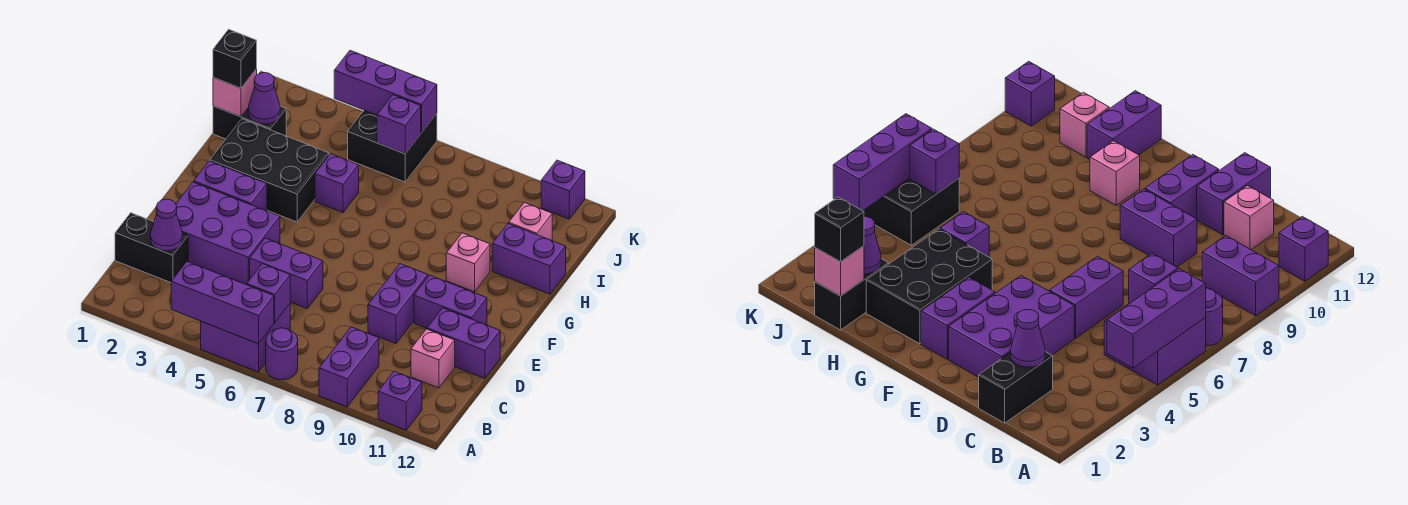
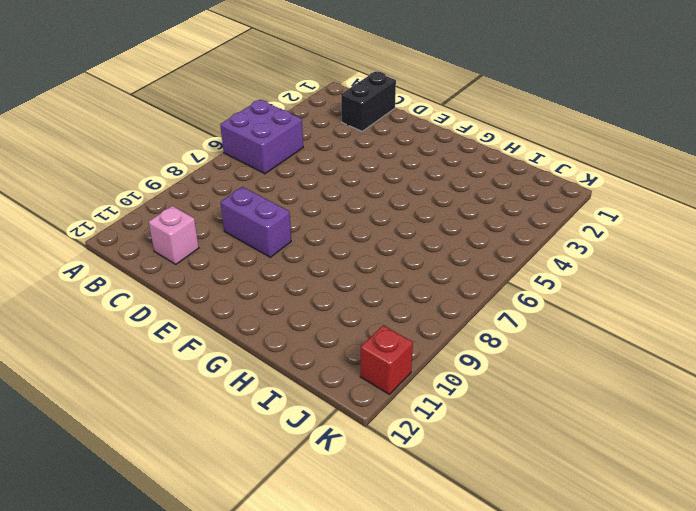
red brick K11 level 1 -> purple brick K11 level 1
none -> purple round brick A7 level 1
none -> purple brick A9:B9 level 1
none -> purple brick A11 level 1

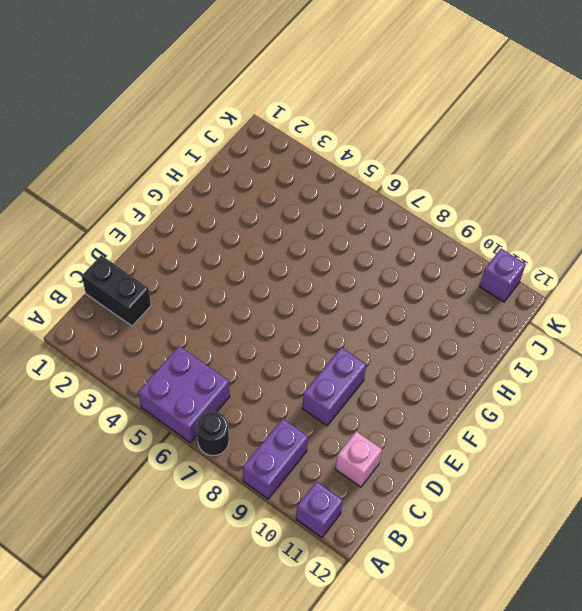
black round brick A7 level 1 -> purple round brick A7 level 1
none -> purple brick D2:E4 level 1
none -> purple brick D5:D6 level 1
none -> purple brick D11:D12 level 1

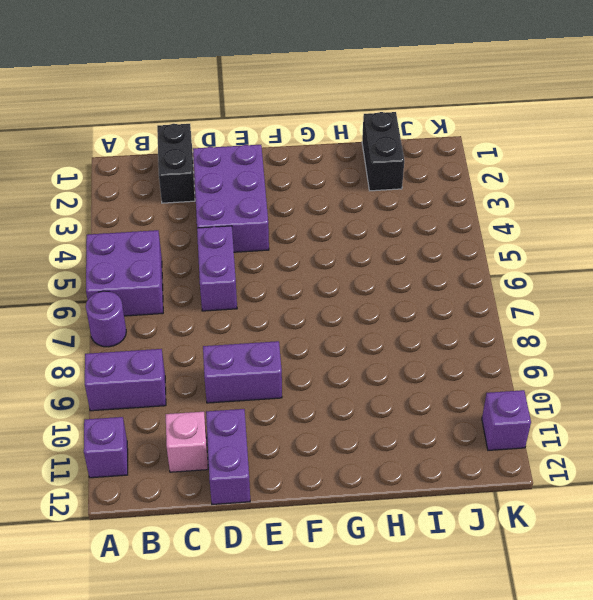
none -> purple brick E10:E11 level 1
none -> purple brick F2:F3 level 1
none -> black brick G2:H4 level 1

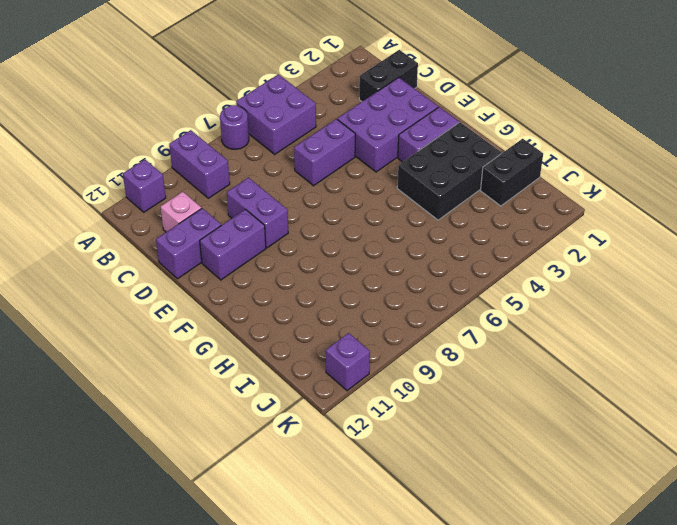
none -> pink brick G10 level 1
none -> purple brick H5 level 1
none -> purple brick H11:H12 level 1

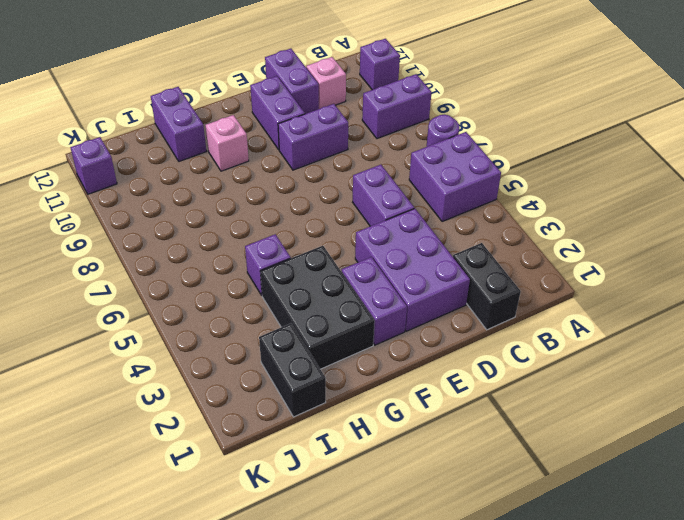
none -> pink brick I11 level 1
none -> black brick J5:K6 level 1
none -> purple brick A4:A6 level 2

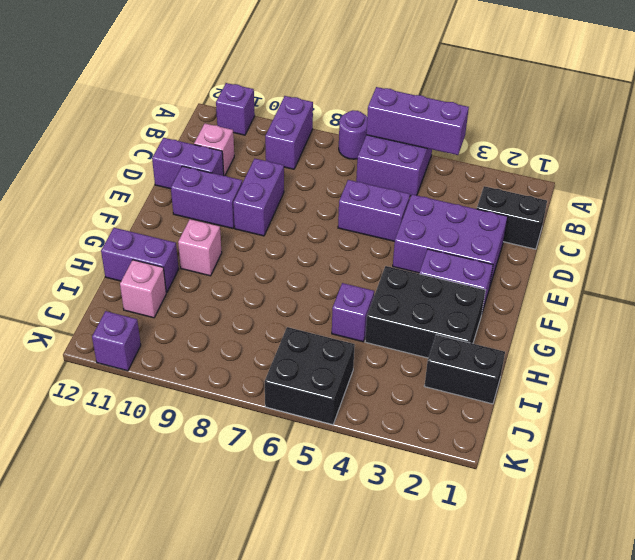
none -> purple brick B6 level 2
none -> purple cone C2 level 2
none -> pink brick I1 level 2

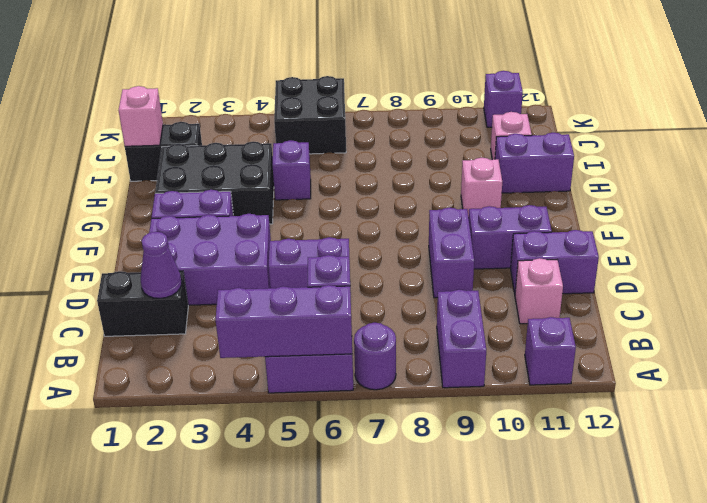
none -> purple cone I2 level 2
none -> purple brick J6 level 2
none -> purple brick K4:K6 level 2

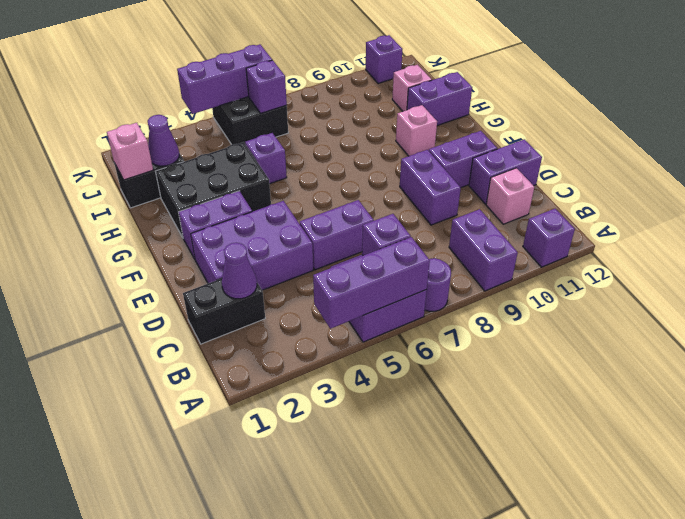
none -> black brick I1 level 3

